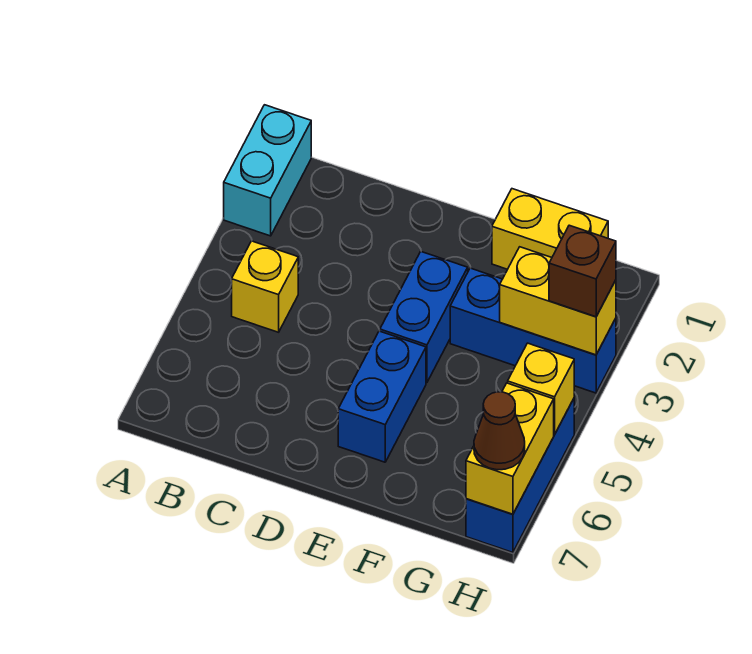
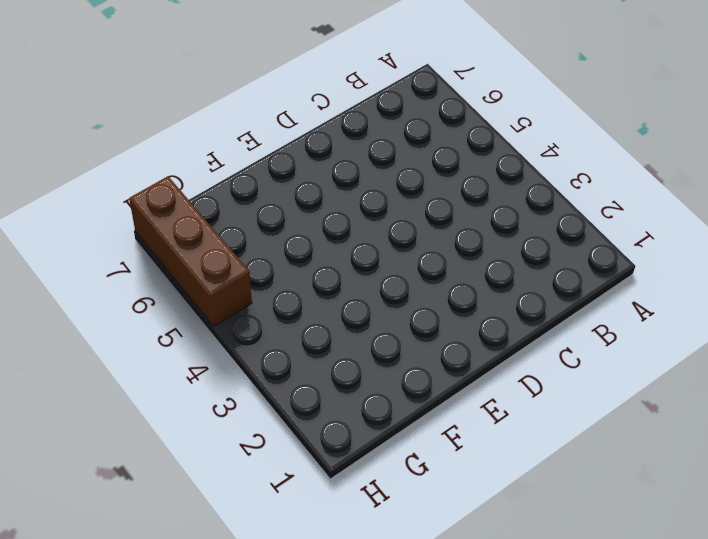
brown brick H5:H7 level 1 -> blue brick H5:H7 level 1
none -> cyan brick A1:A2 level 1
none -> yellow brick B4 level 1
none -> blue brick E3:E4 level 1

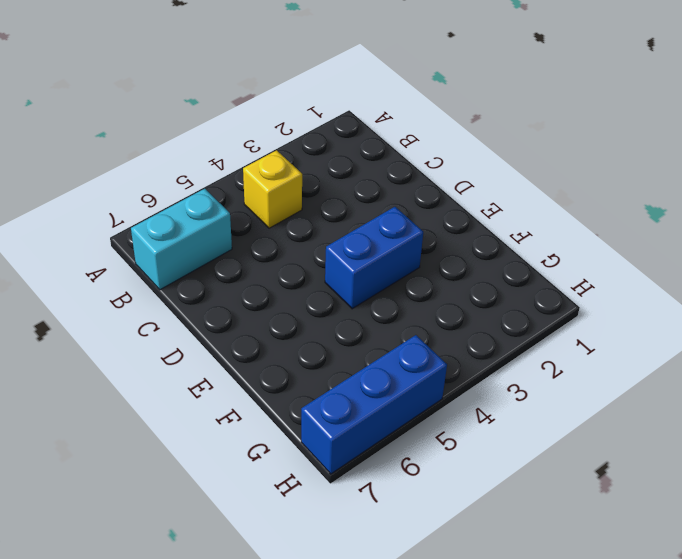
cyan brick B6:B7 level 1 -> cyan brick A1:A2 level 1
none -> blue brick E5:E6 level 1
none -> yellow brick F1:G1 level 1
none -> blue brick F3:H3 level 1

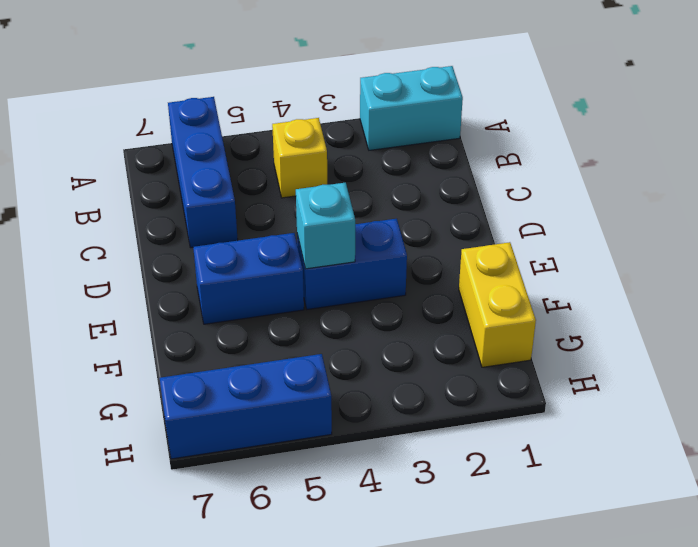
blue brick A6:C6 level 1 -> blue brick F3:H3 level 1
cyan brick E4 level 2 -> none
none -> yellow brick G3:H3 level 2
none -> yellow brick H5 level 2
none -> yellow brick H6:H7 level 2

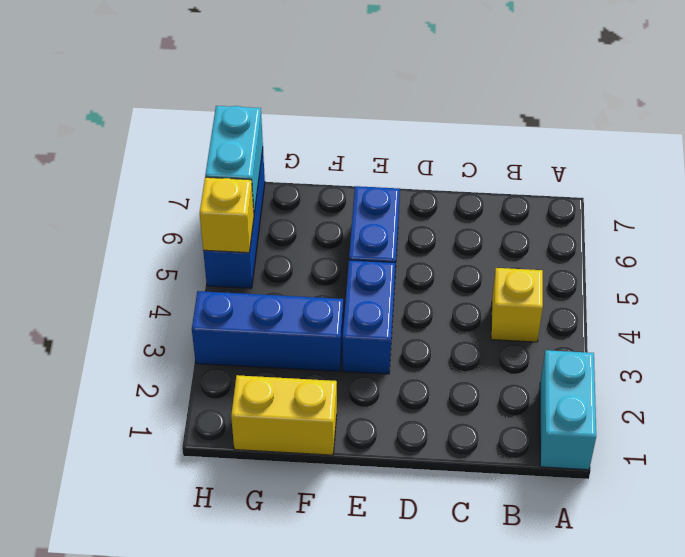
cyan brick H6:H7 level 2 -> yellow brick H6:H7 level 2
none -> yellow brick G3:H3 level 2
none -> brown brick H3 level 3
none -> brown cone H7 level 3

